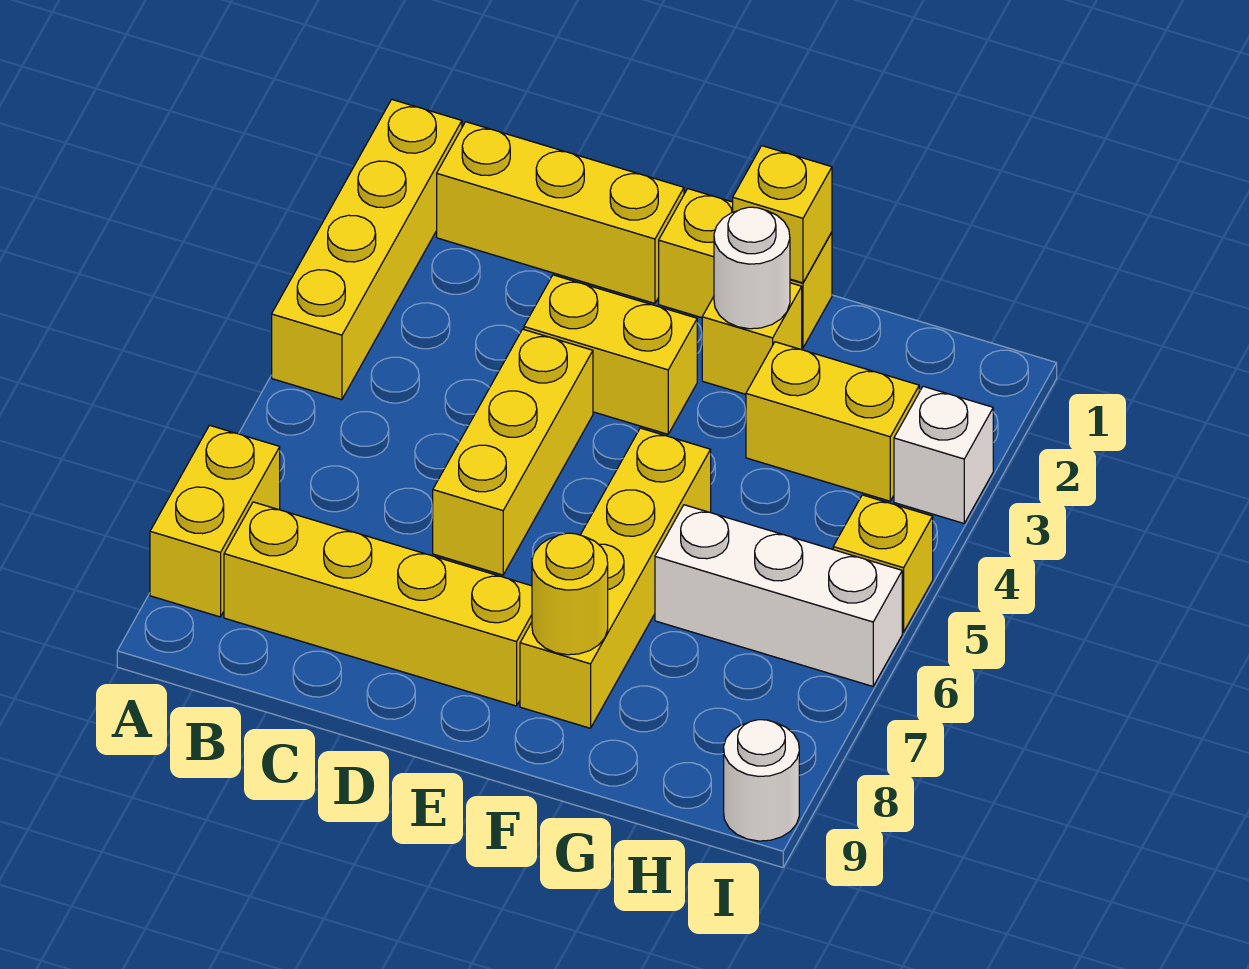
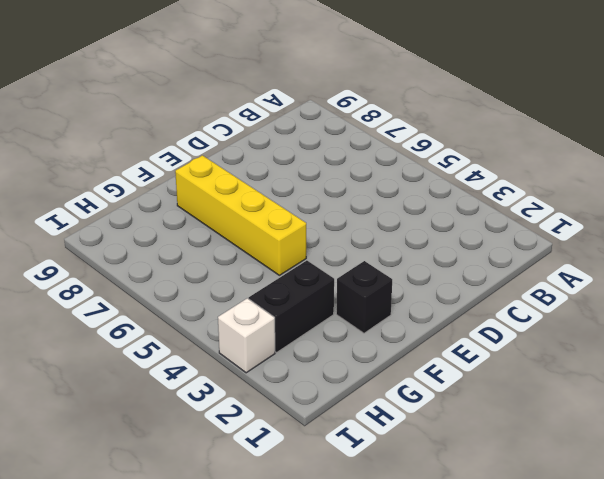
black brick F2 level 1 -> yellow brick F2 level 1
black brick G3:H3 level 1 -> yellow brick G3:H3 level 1
none -> yellow brick A1:A4 level 1
none -> yellow brick A7:A8 level 1
none -> yellow brick B1:D1 level 1

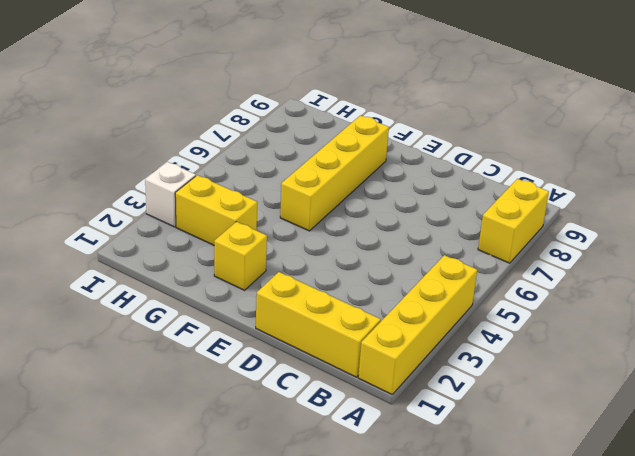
none -> yellow brick B8:E8 level 1
none -> yellow brick D3:E3 level 1
none -> yellow brick D4:D6 level 1

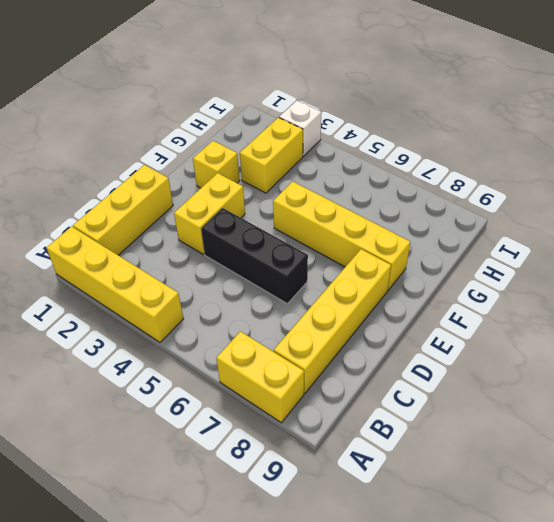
black brick D4:D6 level 1 -> yellow brick D4:D6 level 1
none -> yellow brick E1:F1 level 1
none -> white brick G6:I6 level 1
none -> yellow brick I5 level 1

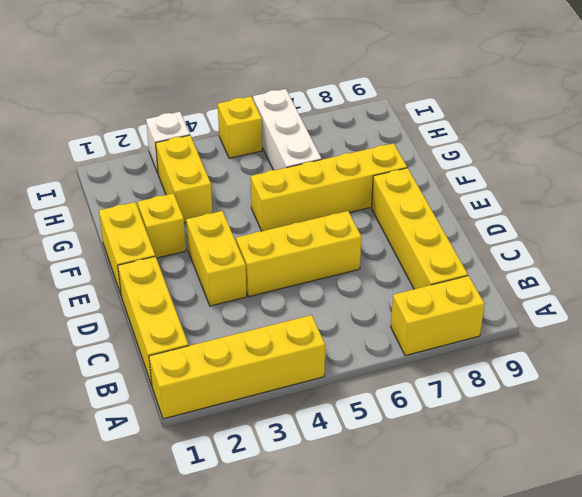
none -> white round brick I9 level 1
none -> yellow brick F1 level 2
none -> white round brick F2 level 2

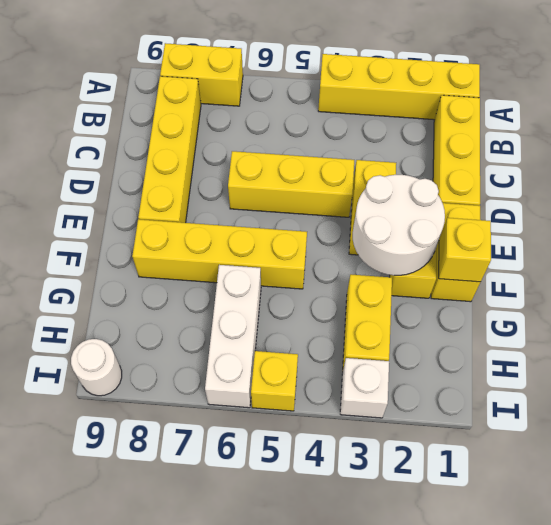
white round brick E2:F3 level 2 -> white round brick F2 level 2
none -> yellow round brick F8 level 2

